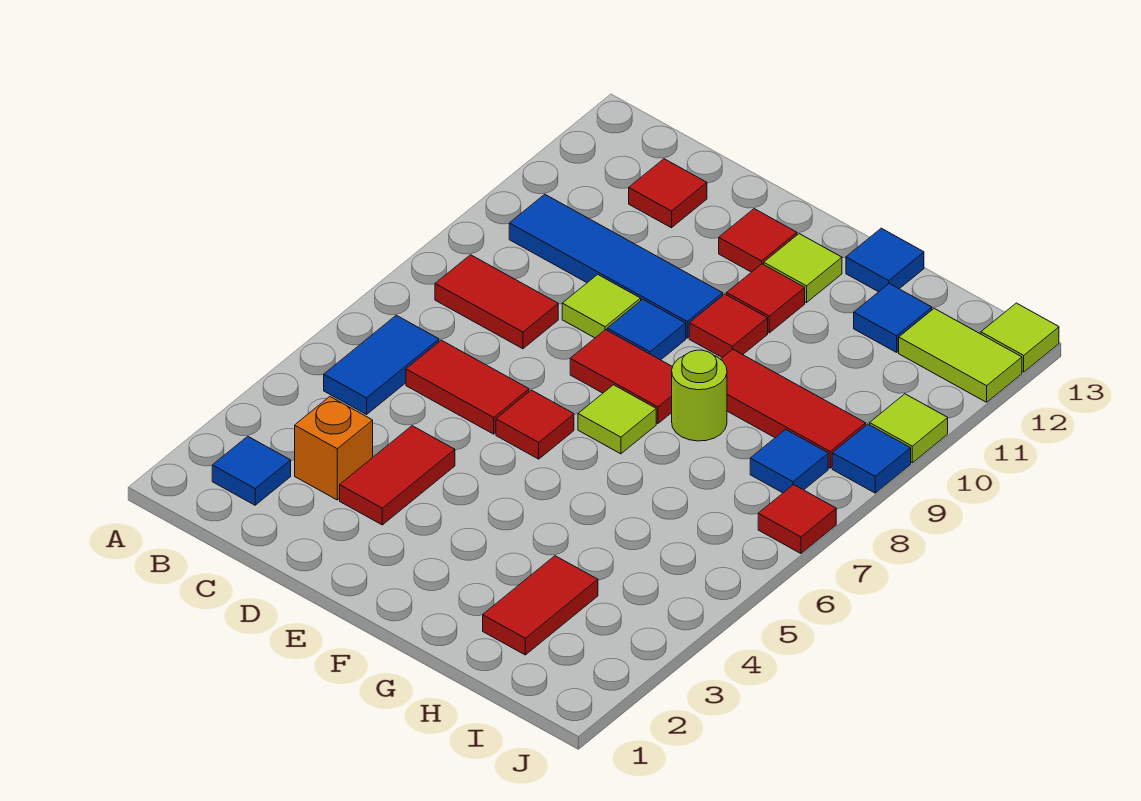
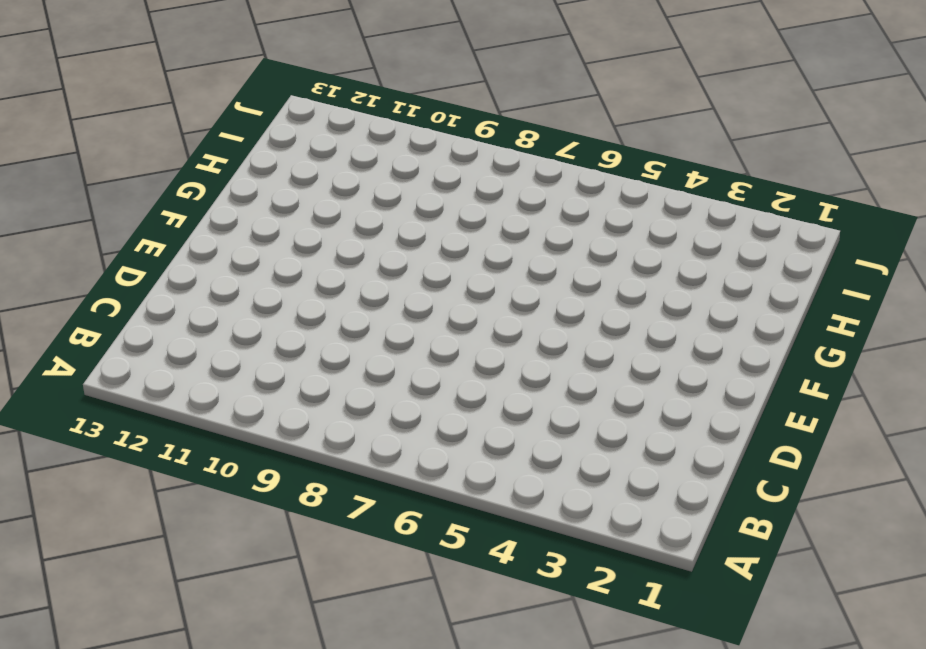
none -> blue tile B2 level 1
none -> blue tile B5:B6 level 1
none -> red tile B8:C8 level 1

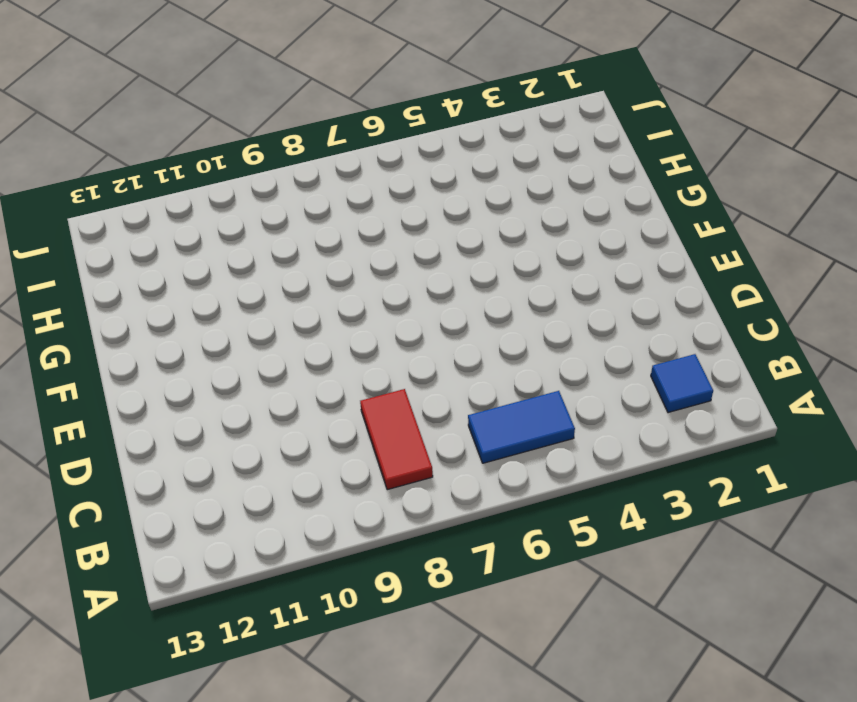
none -> blue tile B10:E10 level 1
none -> orange brick C3 level 1
none -> red tile C6:D6 level 1

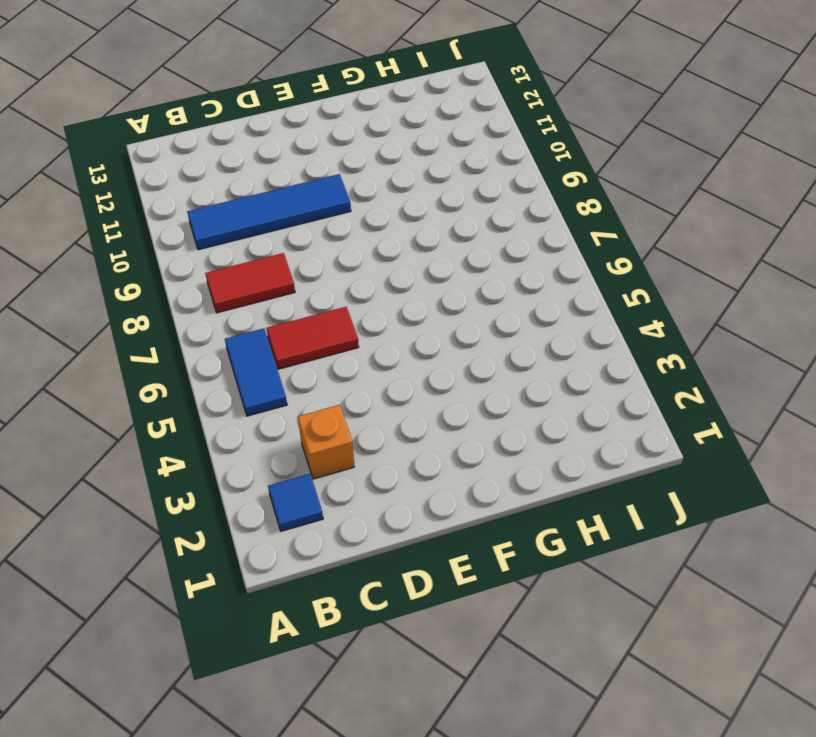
none -> red tile C12 level 1
none -> red tile D3:D4 level 1
none -> lime tile D9 level 1

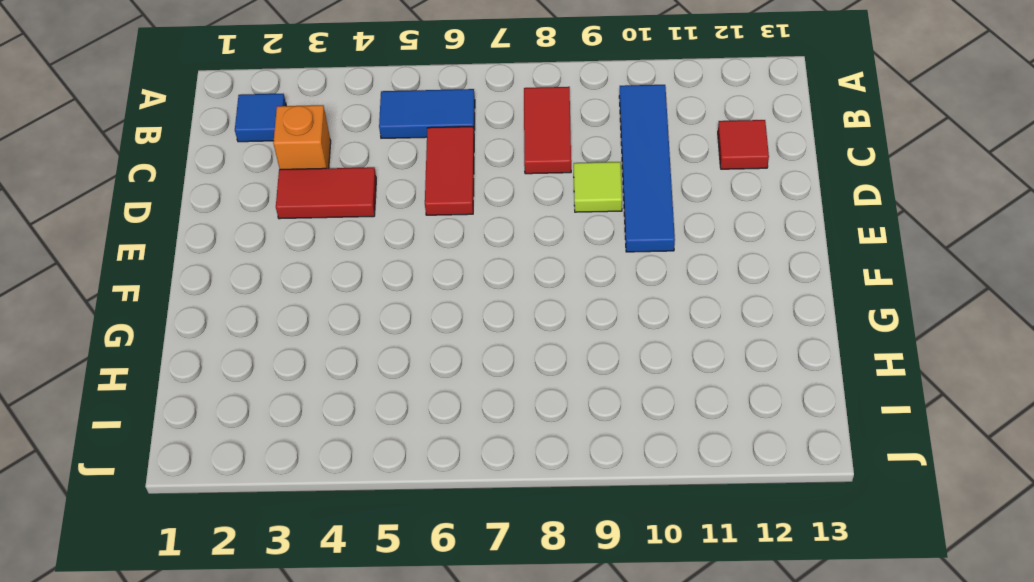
none -> red tile E6 level 1
none -> red tile E8:F8 level 1
none -> blue tile E9 level 1

